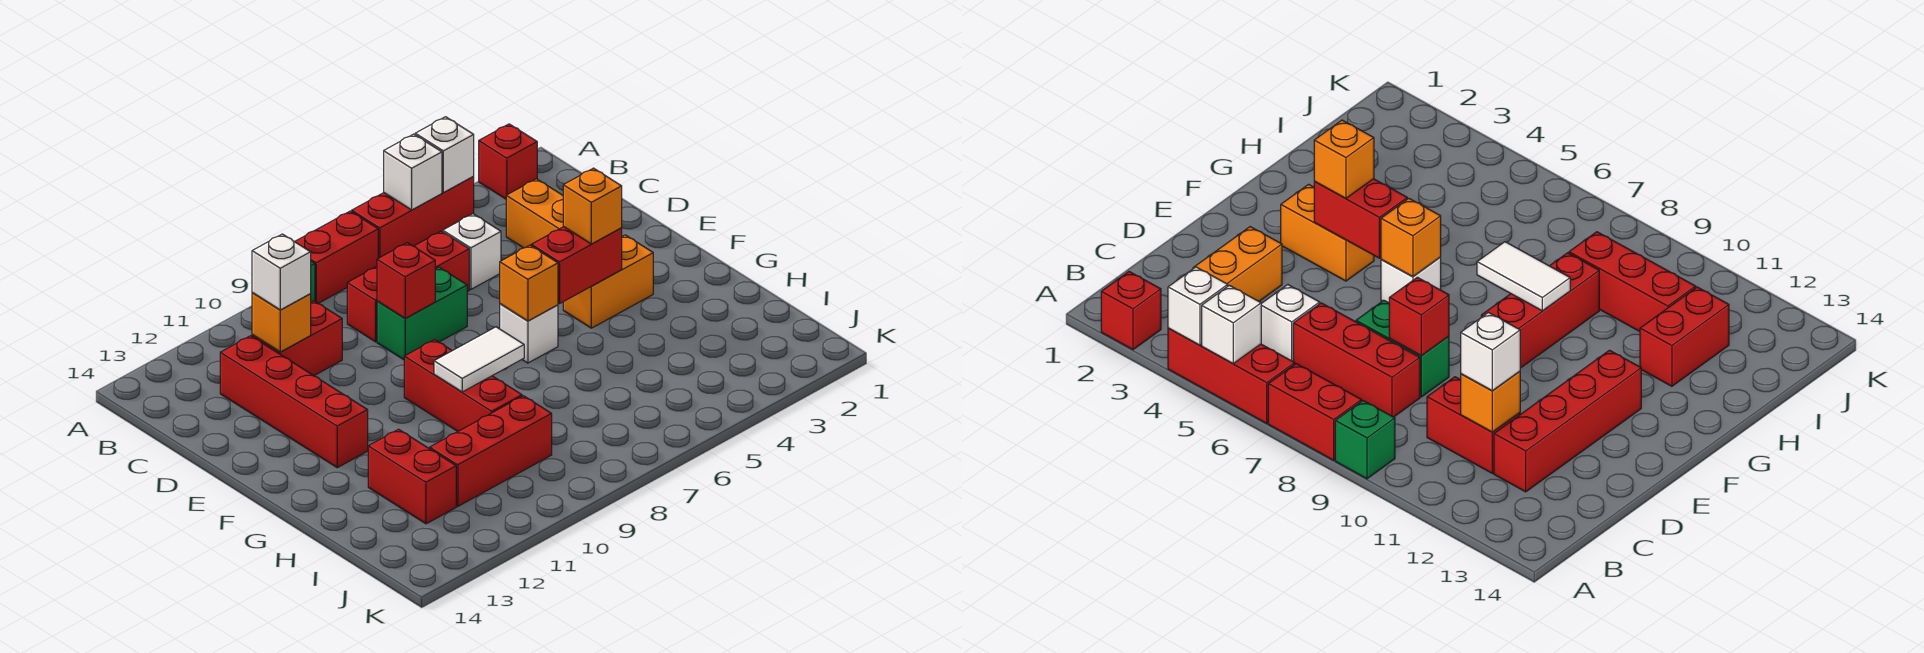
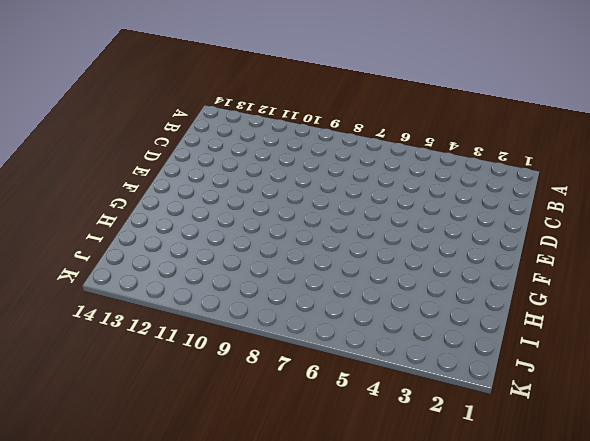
none -> red brick A2 level 1
none -> red brick A4:A6 level 1
none -> red brick A7:A8 level 1

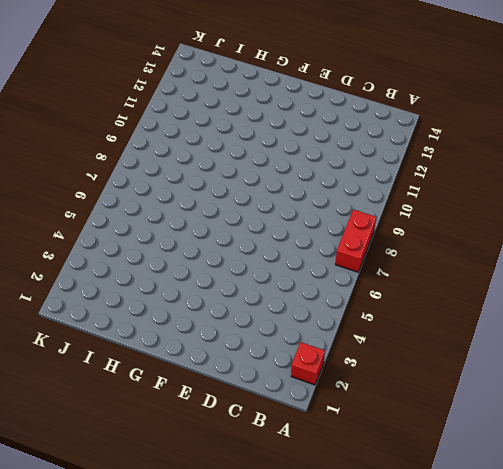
none -> red brick A4:A6 level 1
none -> green brick A9 level 1
none -> orange brick C3:D3 level 1

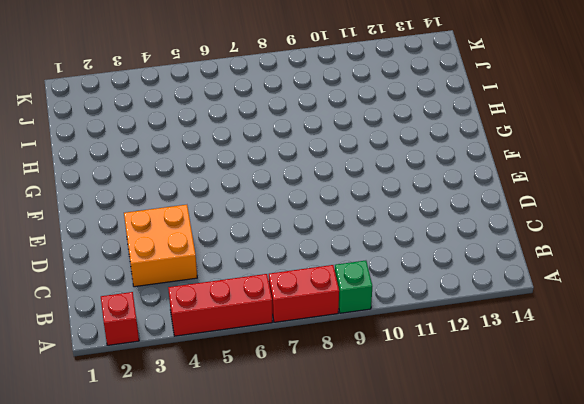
orange brick C3:D4 level 1 -> orange brick C3:D3 level 1
none -> white brick C5 level 1
none -> red brick C6:C8 level 1
none -> red brick C10:C11 level 1

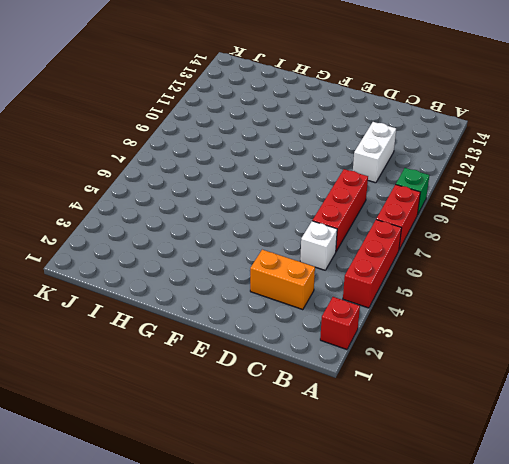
white brick C10:C11 level 1 -> red brick C10:C11 level 1
none -> red brick C12:F12 level 1
none -> green brick D7:D8 level 1
none -> orange brick F3:F4 level 1

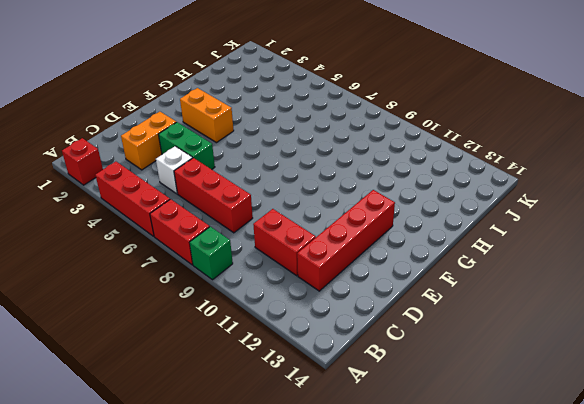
green brick D4:D5 level 1 -> green brick D7:D8 level 1
none -> white brick F6 level 1
none -> red brick F9:H9 level 1
none -> red brick H12:I12 level 1

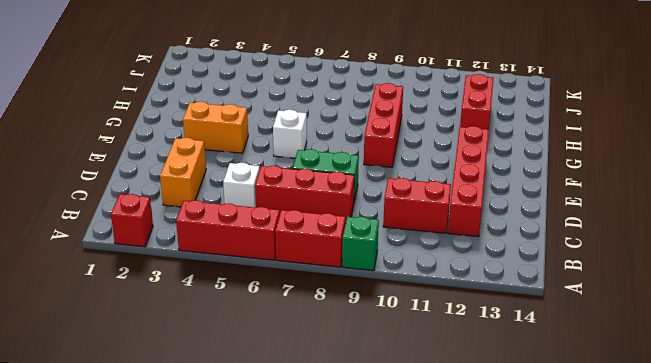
none -> red brick I9:I11 level 1
none -> white brick A4 level 2
none -> white brick A5 level 2

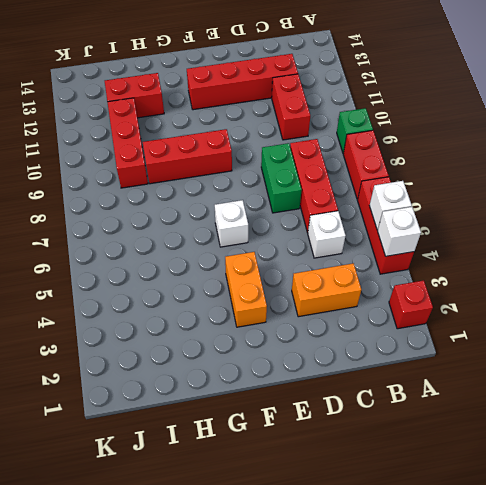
none -> orange brick C11 level 2
none -> red brick D8 level 2
none -> red brick F4:F5 level 2

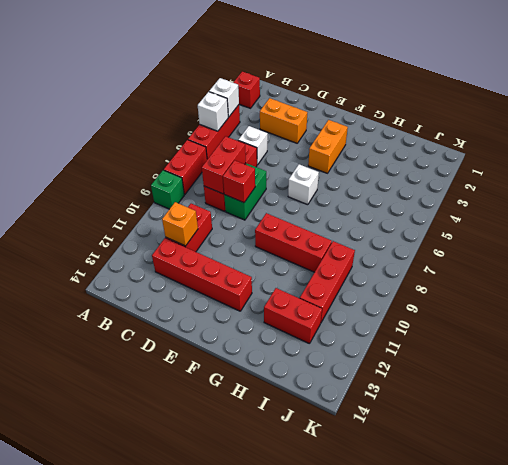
red brick C7:C8 level 2 -> red brick F4:F5 level 2
none -> orange brick F6 level 2
none -> white tile G8:G9 level 2
none -> white brick C11 level 3

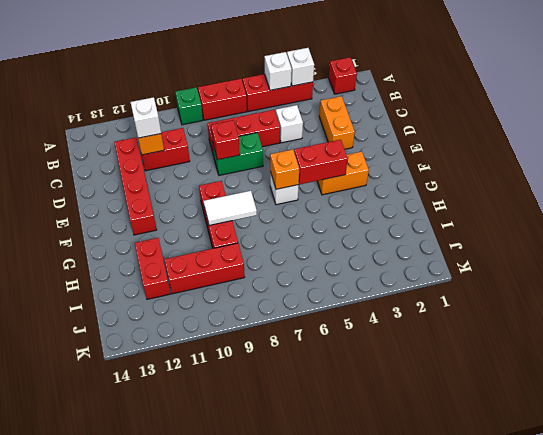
none -> orange brick F4 level 3

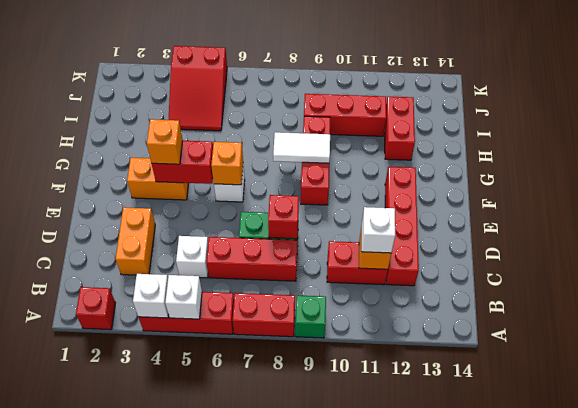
red slope I4:K5 level 1 top K -> none

